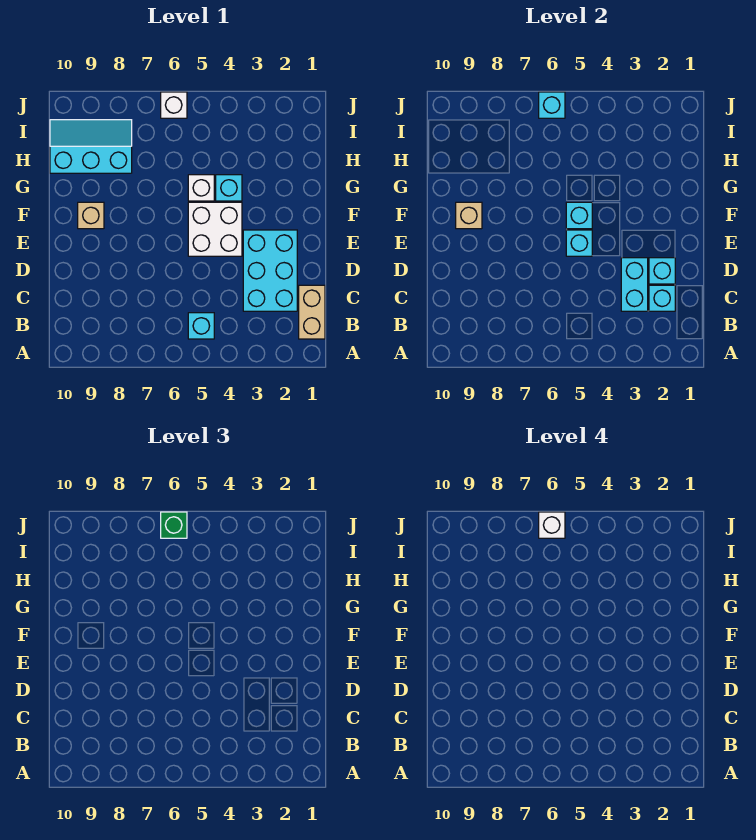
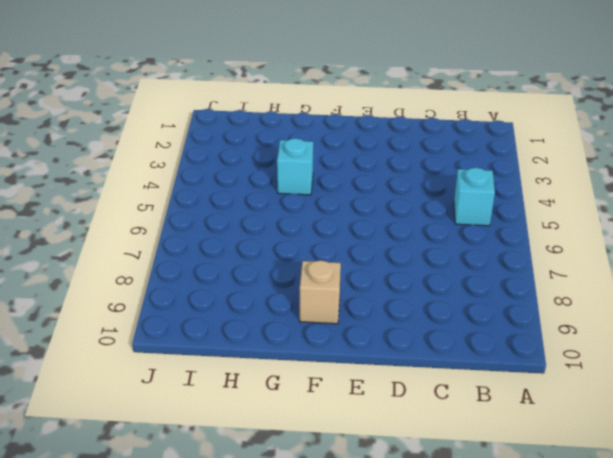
none -> tan brick B1:C1 level 1
none -> cyan brick C2:E3 level 1
none -> white brick E4:F5 level 1

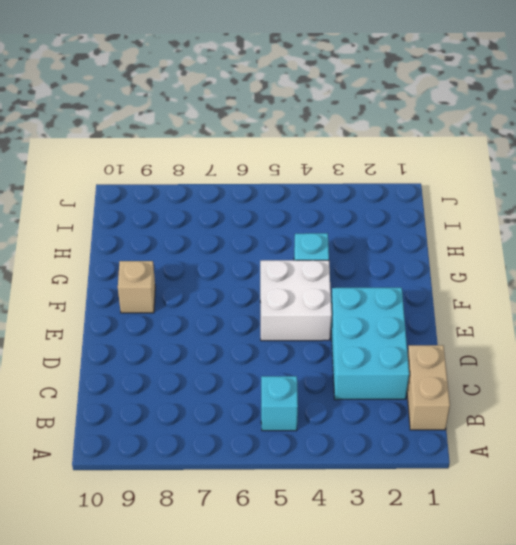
none -> white brick G5 level 1
none -> cyan slope H8:I10 level 1 top H
none -> white brick J6 level 1

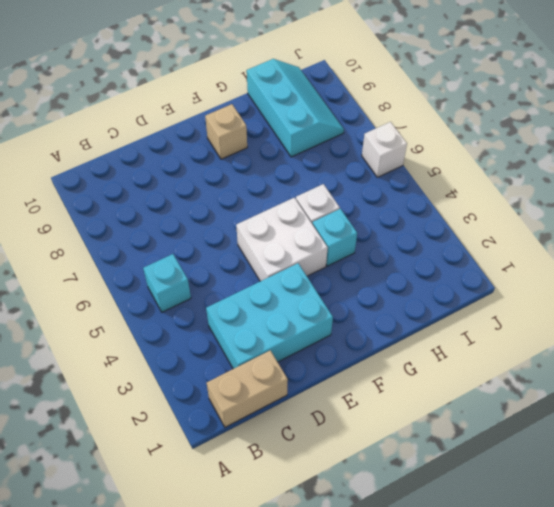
none -> cyan brick C2 level 2
none -> cyan brick C3:D3 level 2
none -> cyan brick D2 level 2

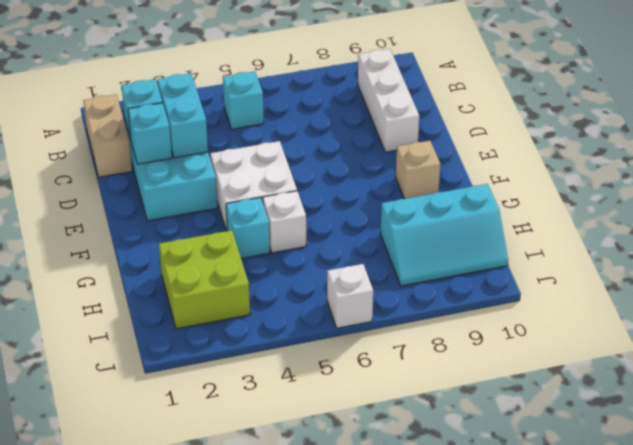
white brick B9:D9 level 1 -> none
lime brick H2:I3 level 1 -> none
none -> cyan brick E5 level 2
none -> cyan brick F5 level 2
none -> tan brick F9 level 2

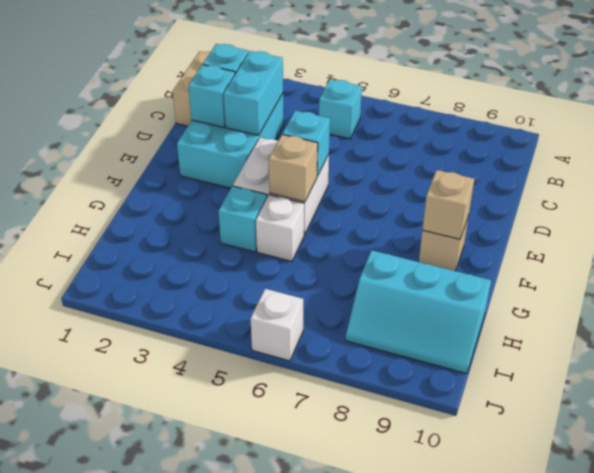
tan brick F5 level 2 -> cyan brick F5 level 2
none -> cyan brick J6 level 2
none -> green brick J6 level 3
none -> white brick J6 level 4

